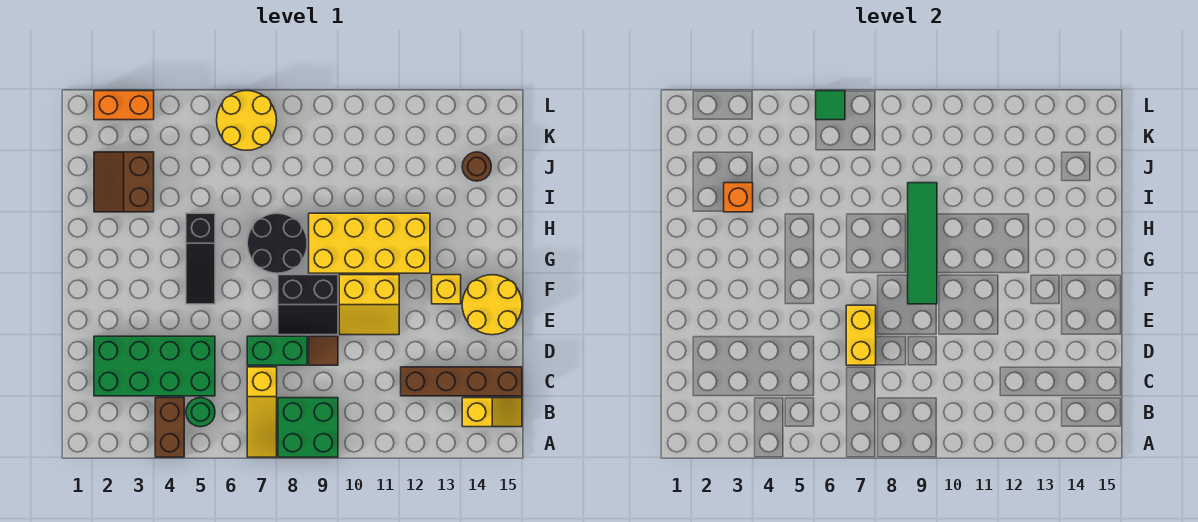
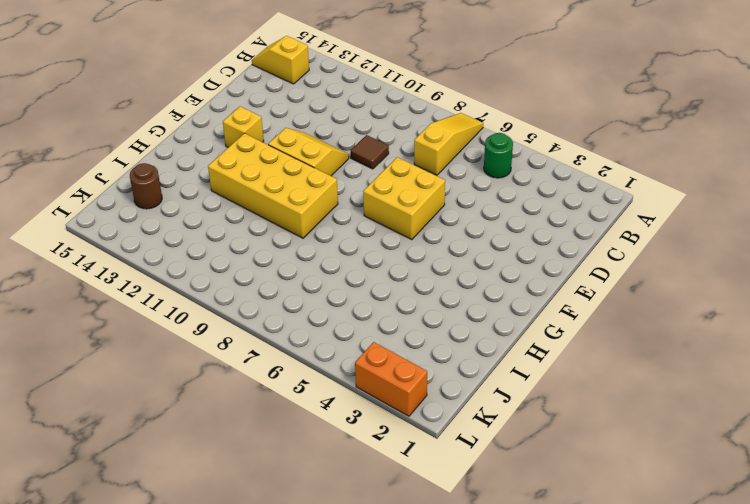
yellow brick E6:F7 level 1 -> none
none -> brown brick A4:B4 level 1
none -> green brick A8:B9 level 1
none -> green brick C2:D5 level 1

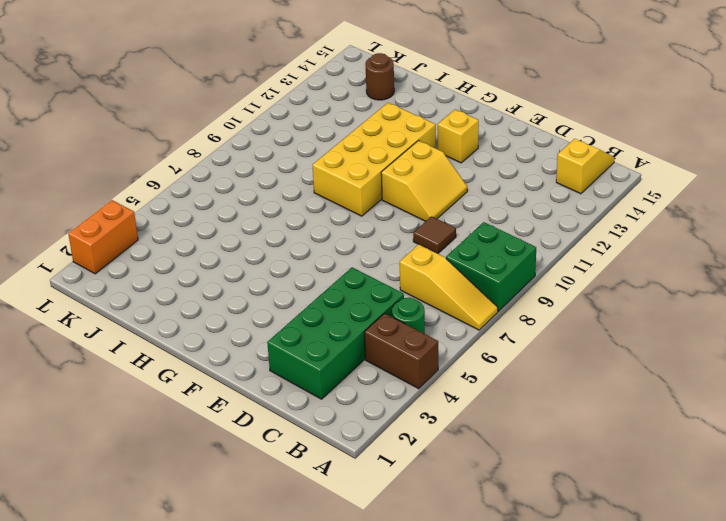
none -> brown brick C12:C15 level 1
none -> green brick D7:D8 level 1
none -> black slope E8:F9 level 1 top F

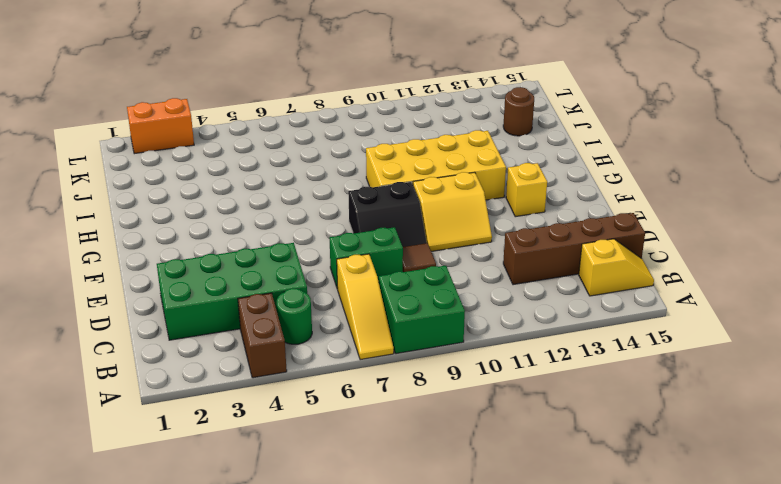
none -> yellow round brick E14:F15 level 1
none -> black slope F5:H5 level 1 top H
none -> black round brick G7:H8 level 1

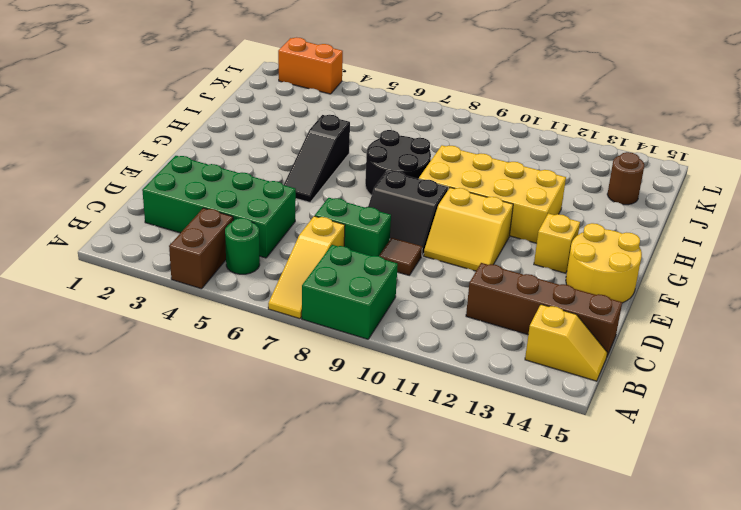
none -> brown slope I2:J3 level 1 top 3
none -> yellow round brick K6:L7 level 1
none -> yellow brick D7:E7 level 2

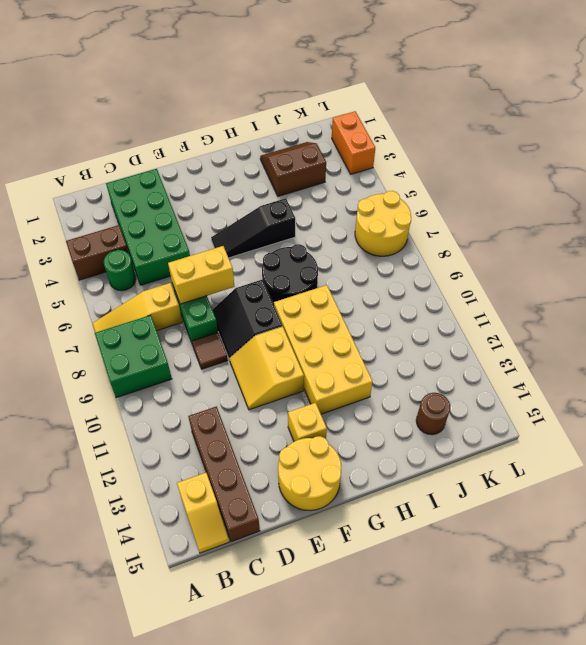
none -> green tile F9:I9 level 2
none -> orange brick I3 level 2
none -> green tile L6 level 2

